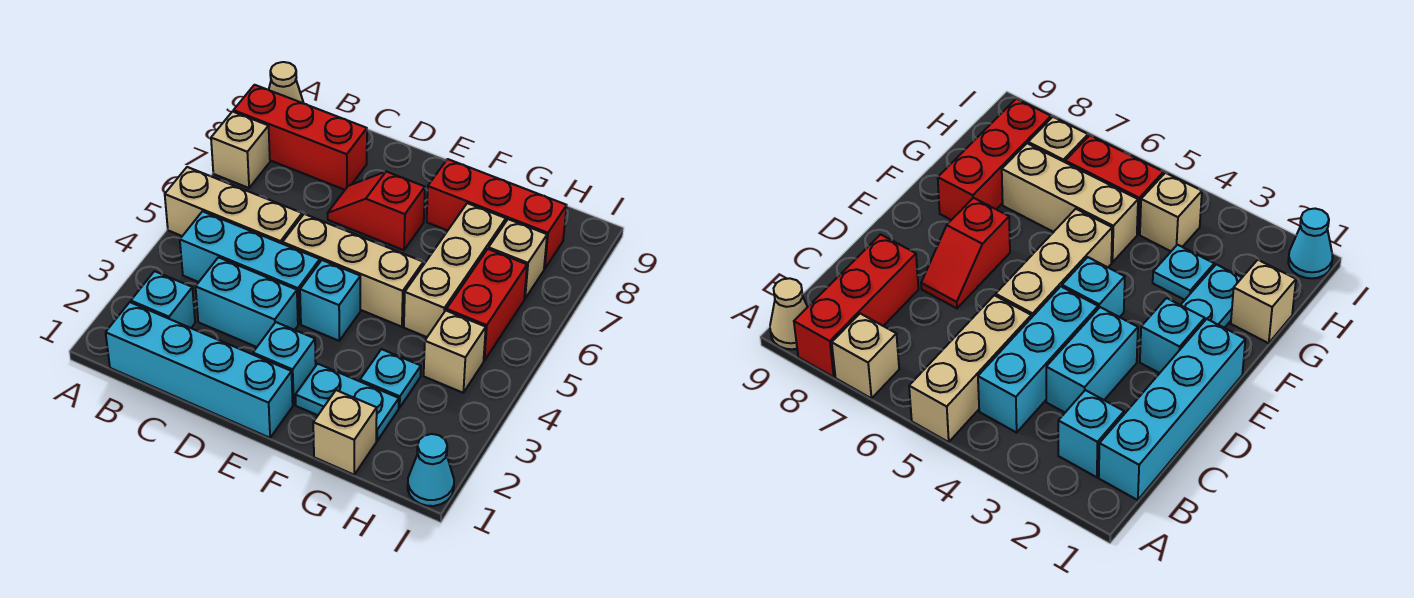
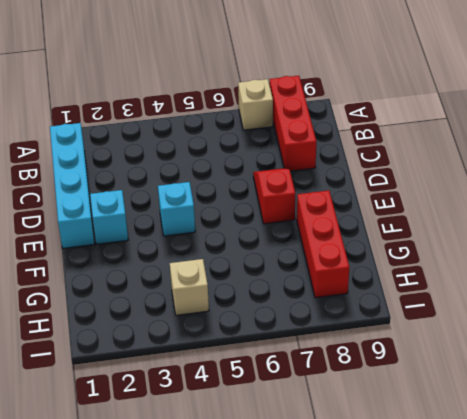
none -> tan brick A5:C5 level 1
none -> tan cone A9 level 1
none -> cyan brick B2 level 1

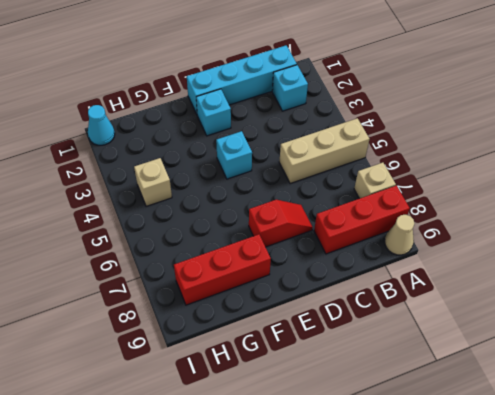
none -> cyan brick B4:D4 level 1
none -> cyan brick C3:D3 level 1
none -> tan brick D5:F5 level 1

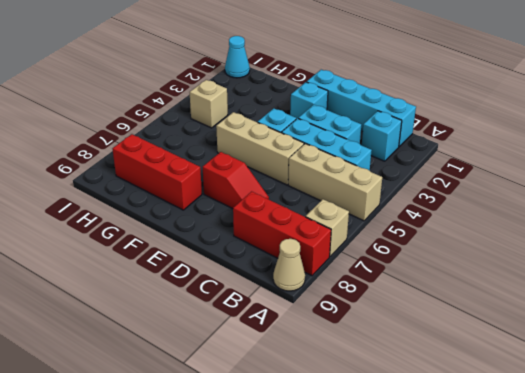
none -> cyan plate F2:G2 level 1
none -> tan brick G1 level 1
none -> cyan plate G3 level 1

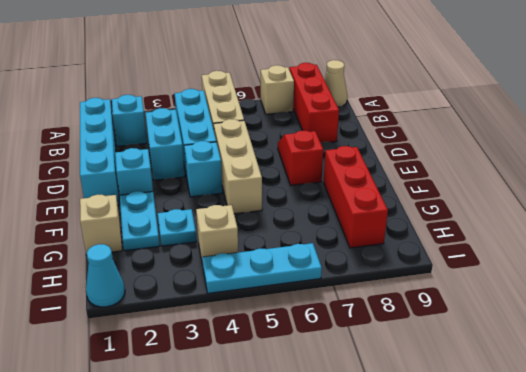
cyan plate I4:I6 level 1 -> none
none -> tan brick G5:G7 level 1
none -> red brick H5:H6 level 1
none -> tan brick H7 level 1

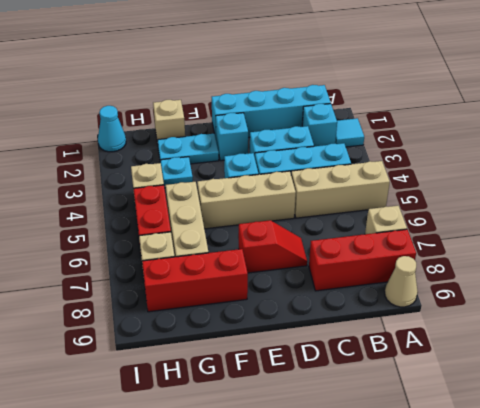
cyan tile A2 level 1 -> none

